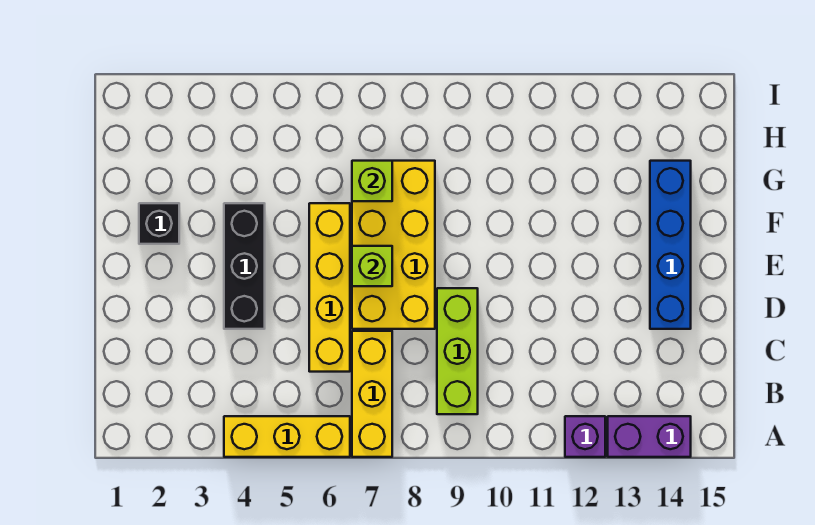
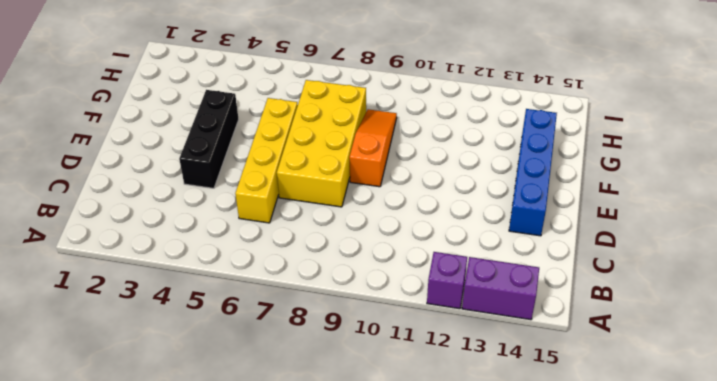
orange slope E9:G9 level 1 top E -> none
none -> yellow brick A4:A6 level 1
none -> yellow brick A7:C7 level 1
none -> lime brick B9:D9 level 1

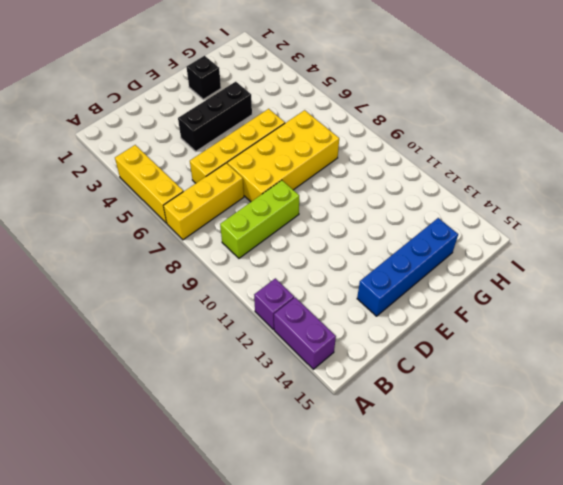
none -> lime brick E7 level 2
none -> lime brick G7 level 2

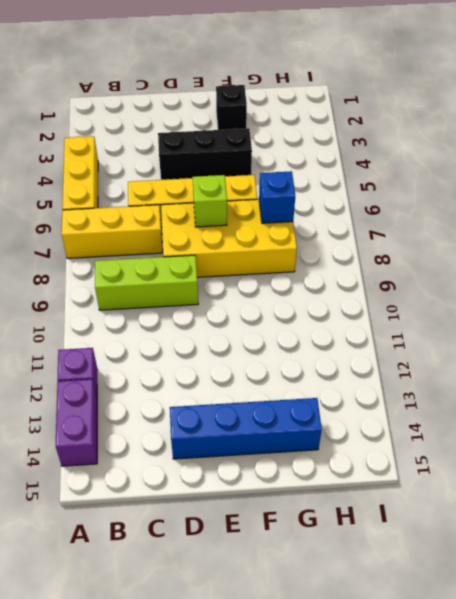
blue brick G7 level 2 -> lime brick G7 level 2

